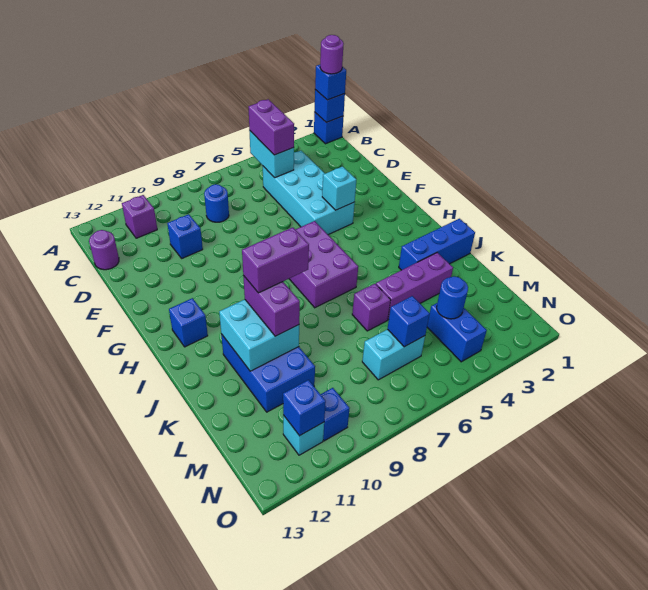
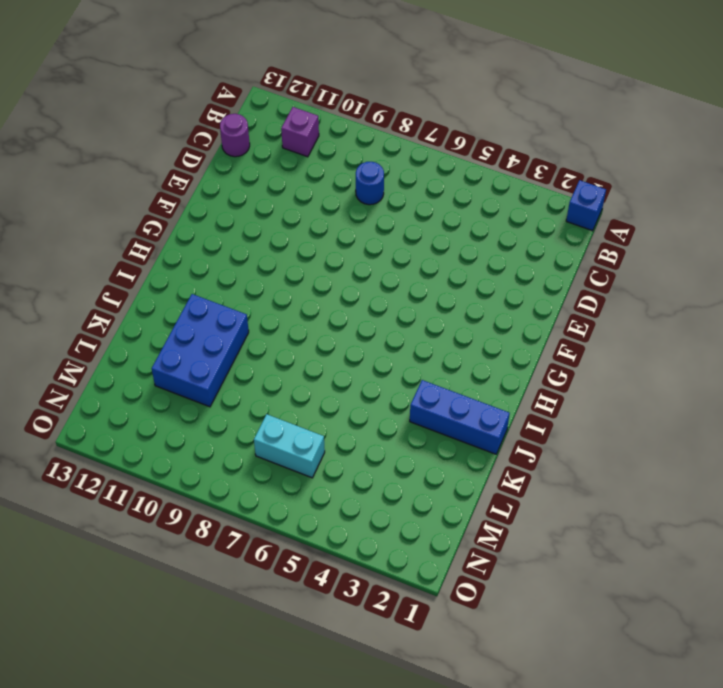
none -> cyan brick C4:F5 level 1
none -> blue brick D10 level 1
none -> purple brick G6:I7 level 1

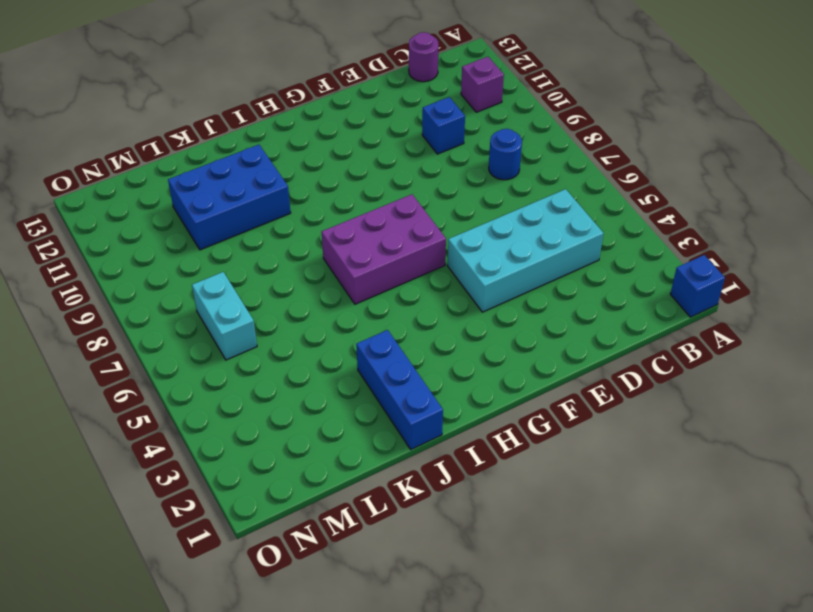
none -> blue brick H12 level 1
none -> purple brick K3:K5 level 1
none -> purple brick K6 level 1

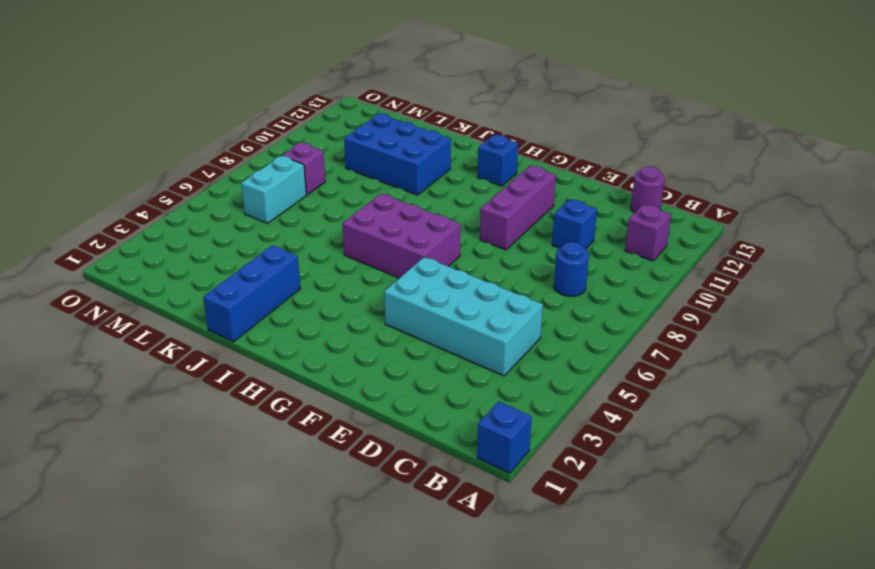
purple brick F9:F11 level 1 -> purple brick K3:K5 level 1
purple brick M8 level 1 -> purple brick K6 level 1
none -> blue brick M4:N4 level 1
none -> blue brick N10 level 1
none -> cyan brick N11 level 1

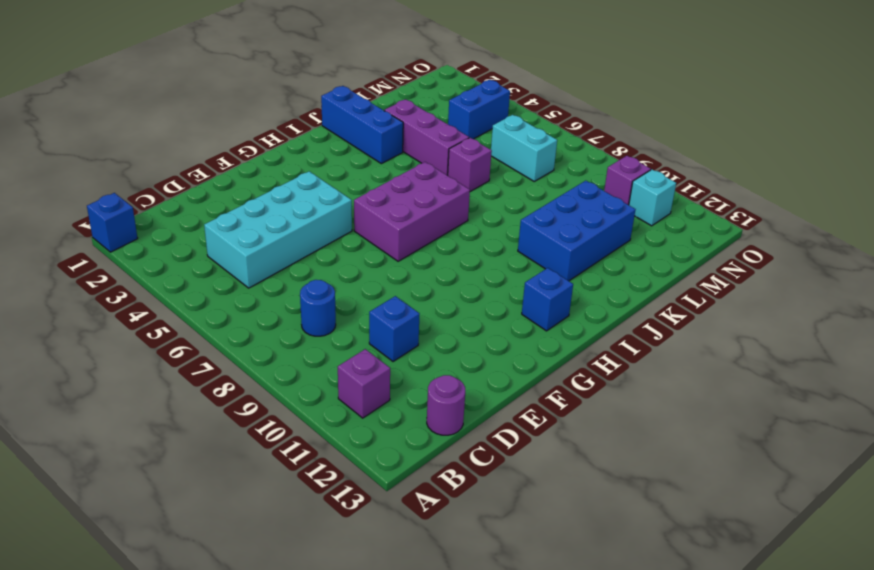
purple brick N10 level 1 -> blue brick N10 level 1
none -> blue brick A1 level 2
none -> cyan brick B5:C5 level 2
none -> cyan brick F4 level 2

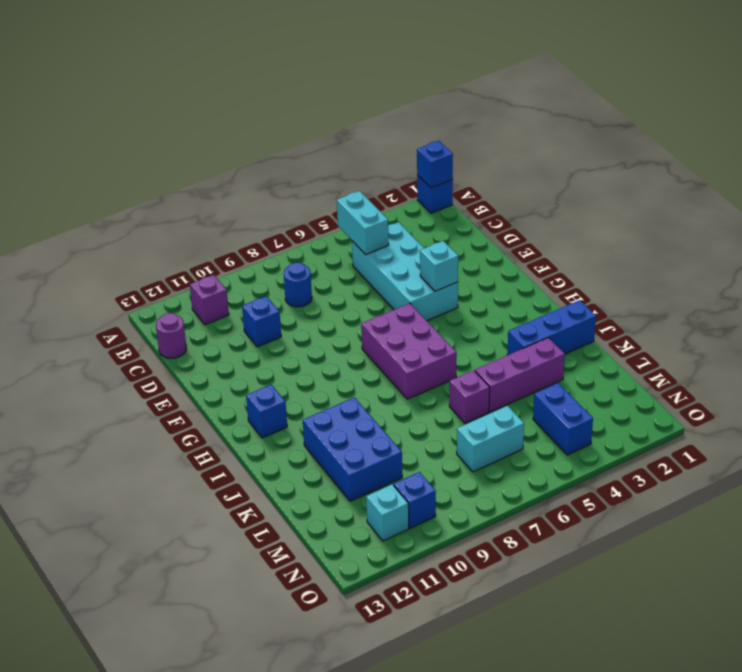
none -> cyan brick J10:K11 level 2
none -> blue round brick M4 level 2
none -> blue brick M6 level 2

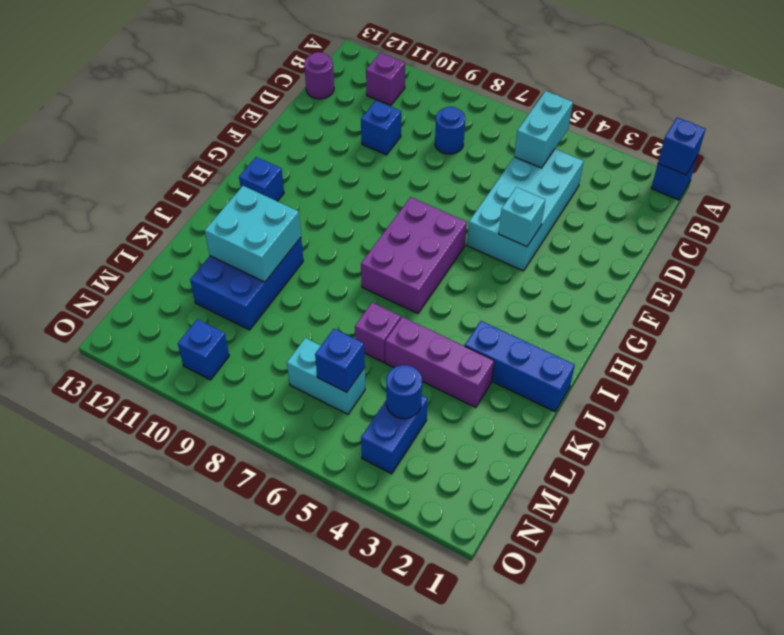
none -> cyan brick N11 level 1
none -> blue brick N11 level 2
none -> blue brick A1 level 3

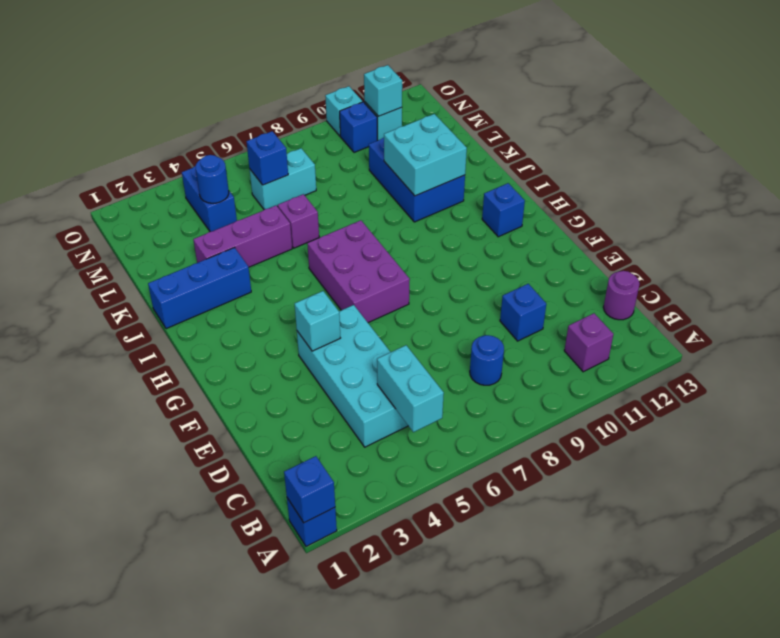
cyan brick N11 level 2 -> blue brick N11 level 2
cyan brick O10 level 1 -> none
none -> blue brick A1 level 3
none -> purple brick B5:C5 level 3
none -> purple brick J10:K10 level 3

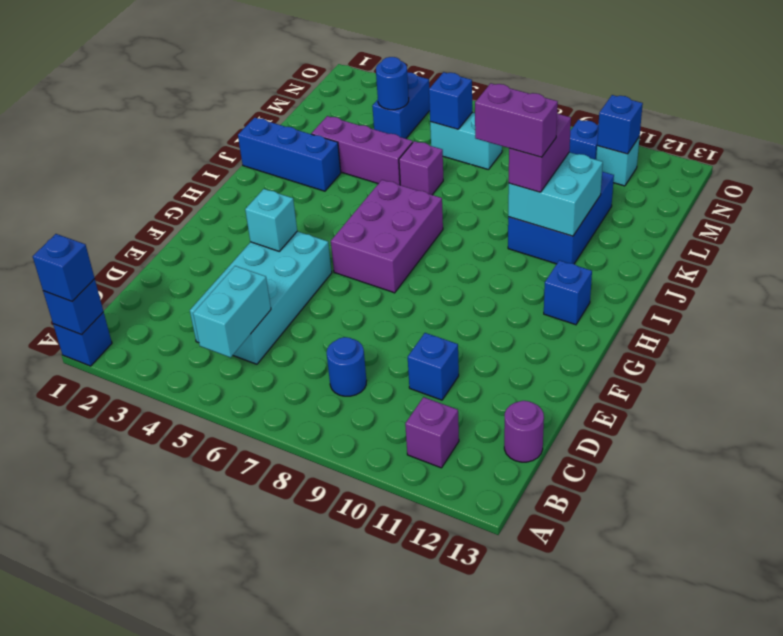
none -> purple brick B5:C5 level 3
none -> purple round brick A1 level 4

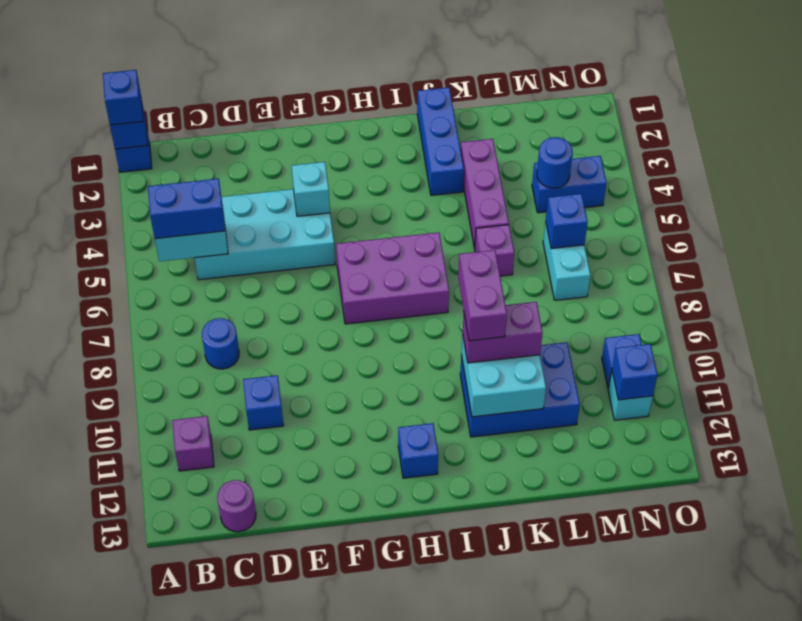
blue brick B5:C5 level 3 -> purple brick B5:C5 level 3
none -> purple round brick A1 level 4

